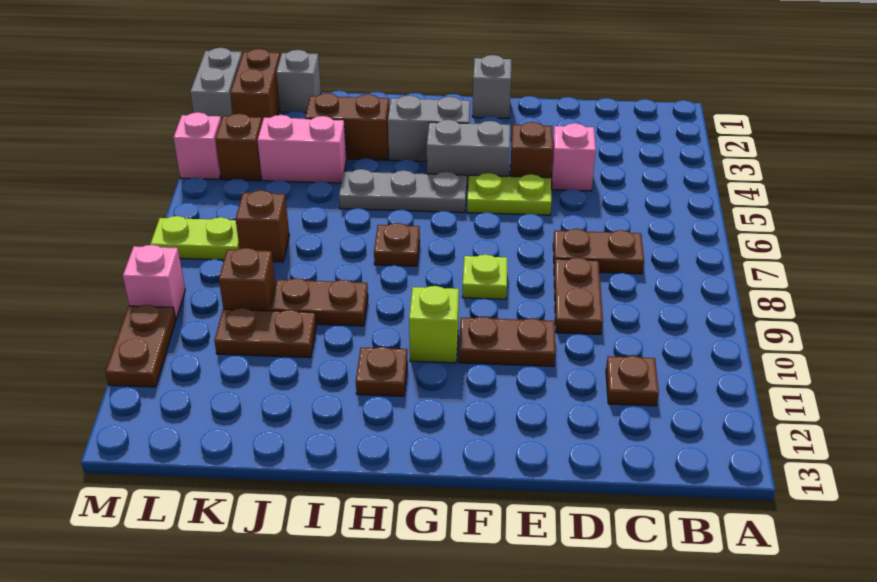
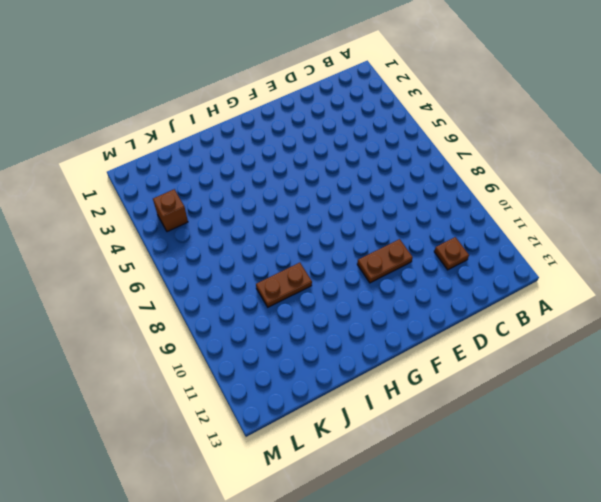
none -> brown plate C7:D7 level 1
none -> pink brick D4 level 1
none -> brown plate D8:D9 level 1

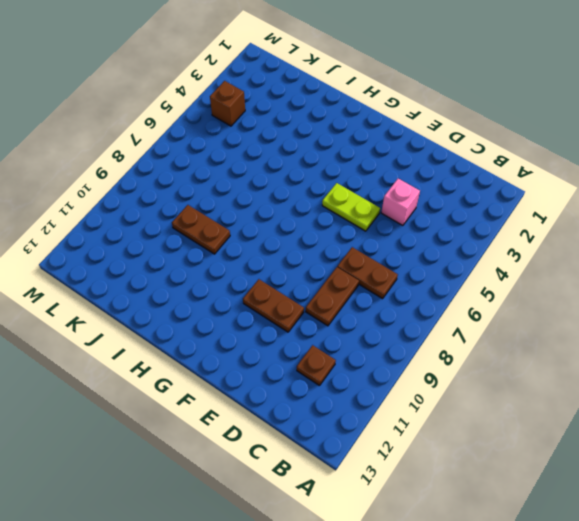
none -> brown brick E4 level 1
none -> grey brick F1 level 1
none -> grey brick F4:G4 level 1

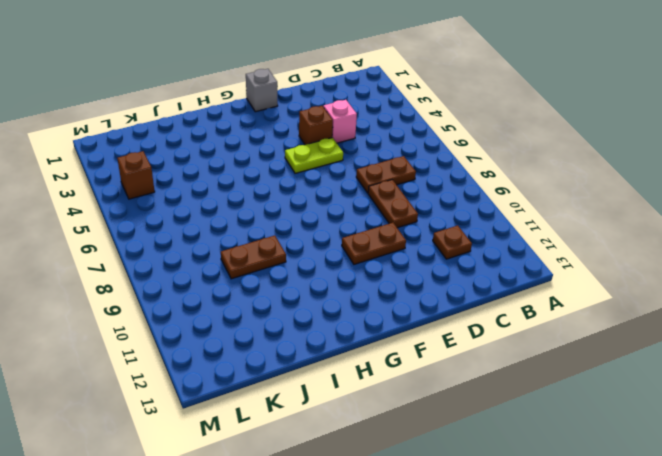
none -> grey brick F4:G4 level 1
none -> lime plate F8 level 1
none -> grey brick G3:H3 level 1

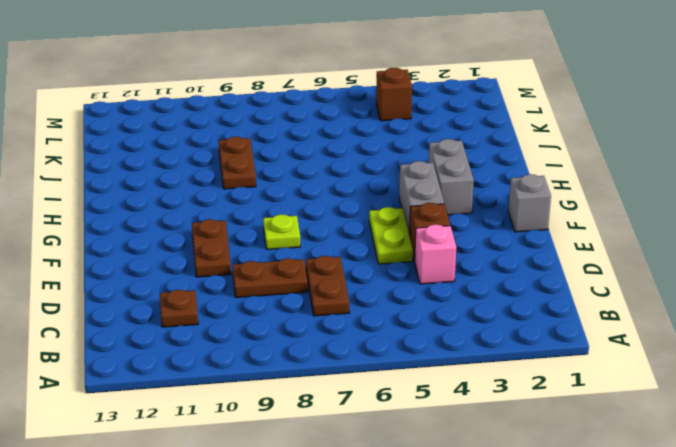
none -> grey plate G5:I5 level 1
none -> lime brick G10 level 1
none -> brown plate H7 level 1

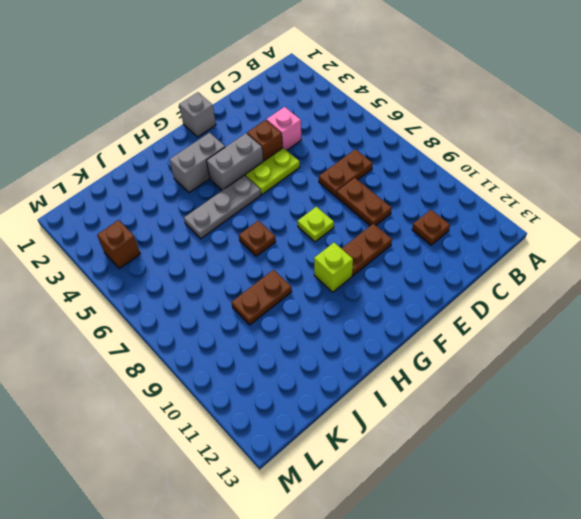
none -> brown plate H11 level 1
none -> brown brick I3:J3 level 1
none -> pink brick J4:K4 level 1

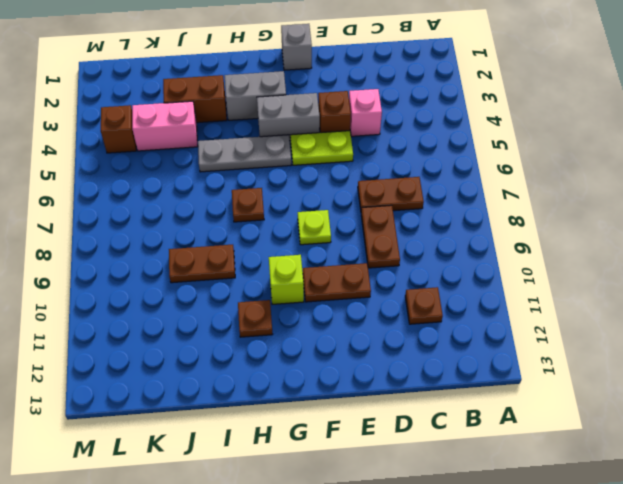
none -> brown plate J10:K10 level 1
none -> grey brick K1 level 1
none -> brown brick K7 level 1

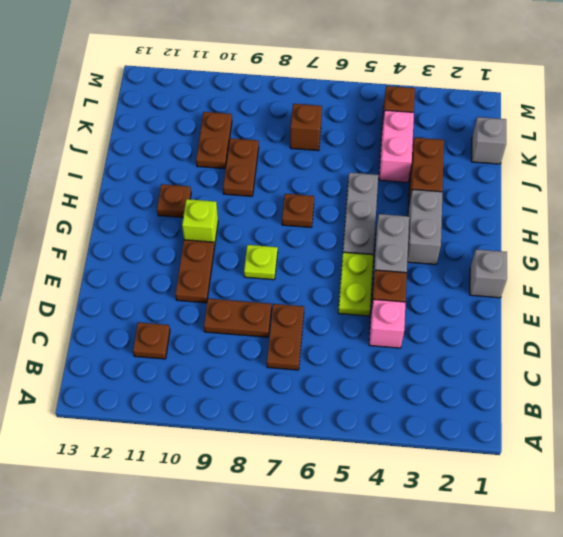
none -> brown brick K9 level 1
none -> brown brick L1:L2 level 1
none -> lime plate L7:M7 level 1

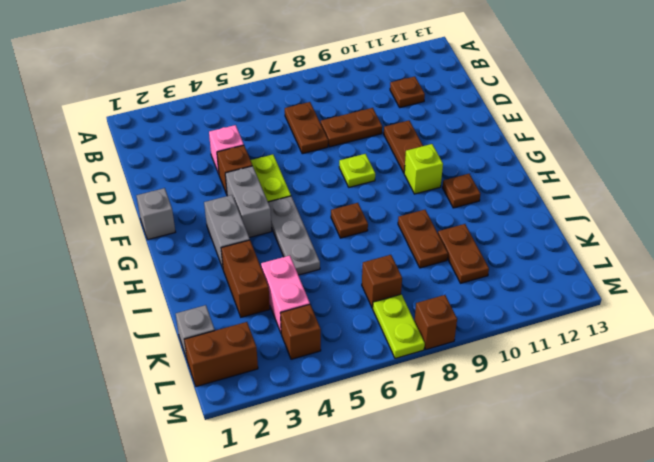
brown brick M8 level 1 -> brown brick K9 level 1
none -> grey brick M1:M2 level 1
none -> pink brick M4 level 1
none -> pink brick M9 level 1

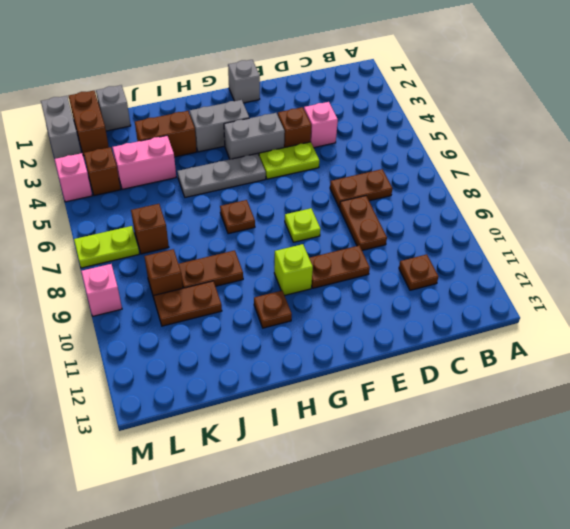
none -> brown plate M10:M11 level 1

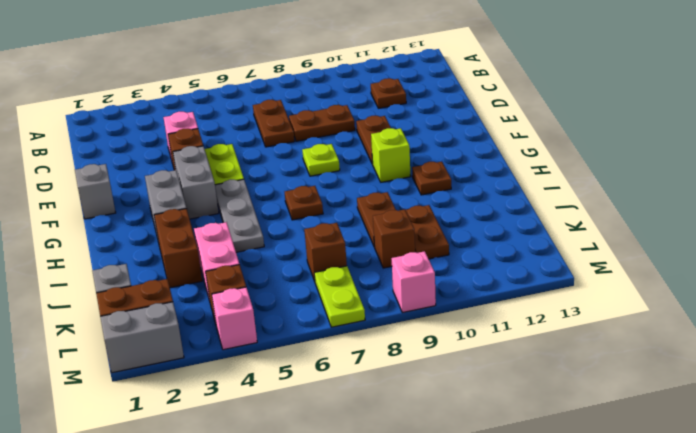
none -> brown plate M10:M11 level 1

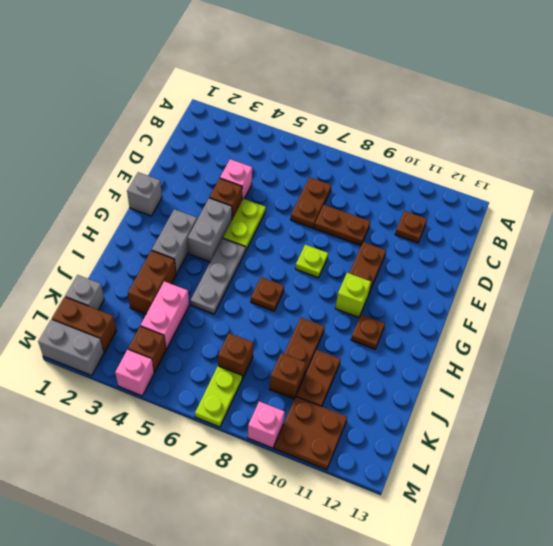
brown plate L10:M11 level 1 -> brown plate M10:M11 level 1

